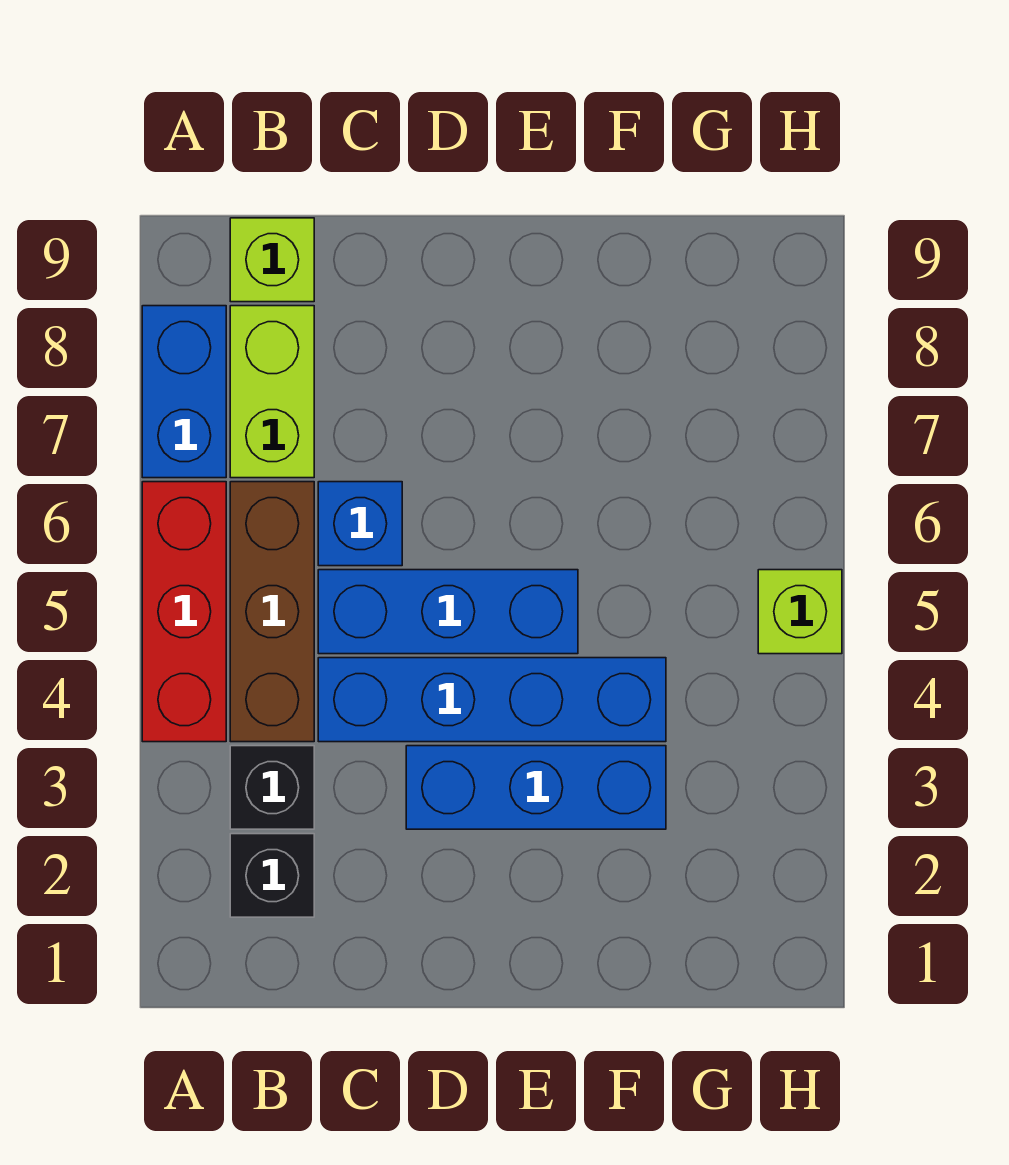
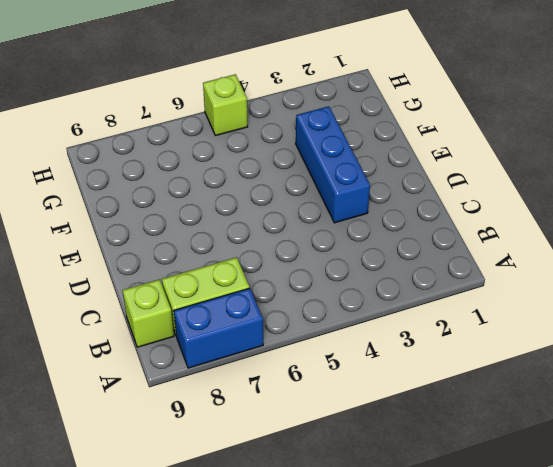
none -> red brick A4:A6 level 1
none -> black brick B2 level 1
none -> black brick B3 level 1

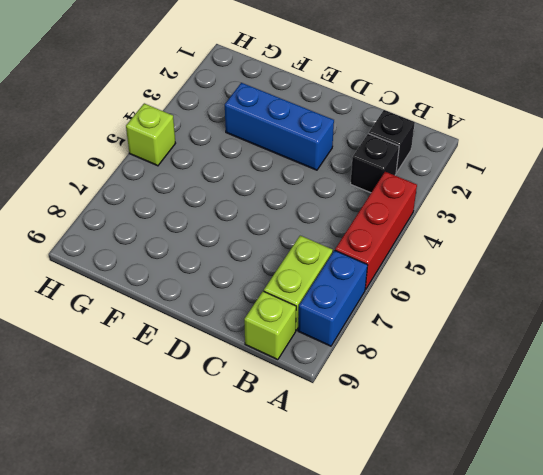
none -> brown brick B4:B6 level 1
none -> blue brick C4:F4 level 1
none -> blue brick C5:E5 level 1

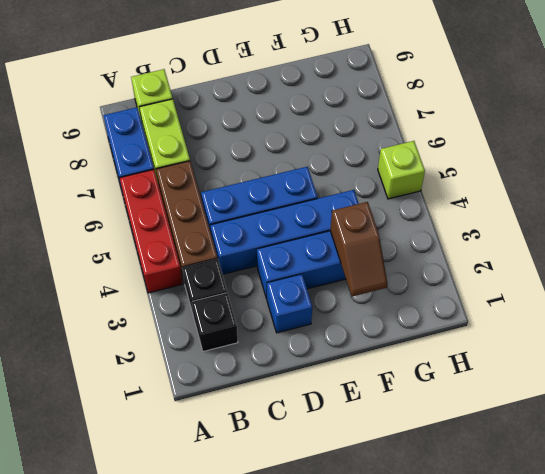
blue brick D2 level 1 -> blue brick C6 level 1
brown slope F2:F3 level 2 top 3 -> none

